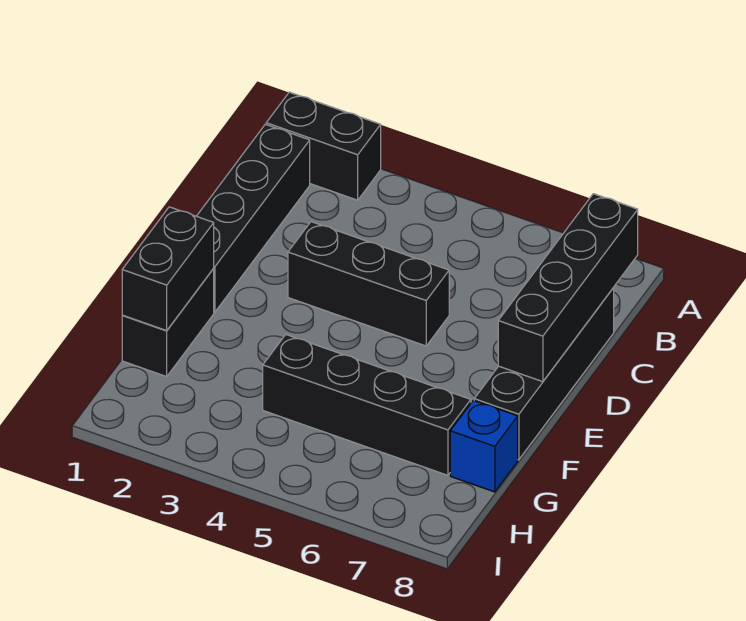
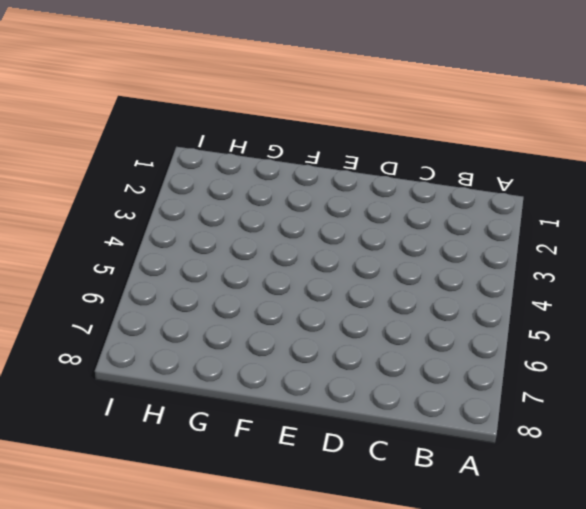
none -> black brick A1:A2 level 1
none -> black brick B1:E1 level 1

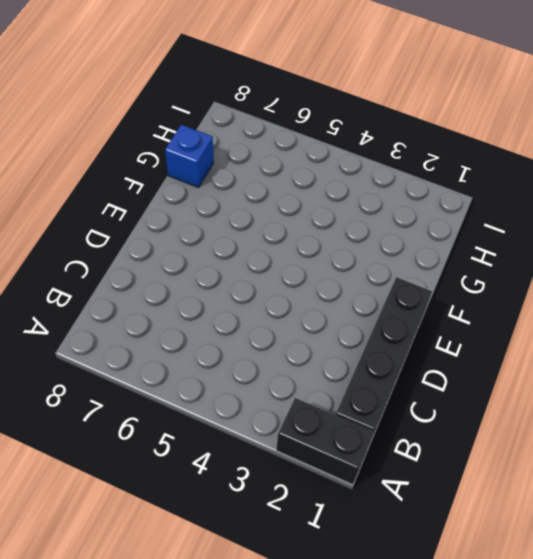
none -> black brick C8:F8 level 1
none -> black brick D3:D5 level 1

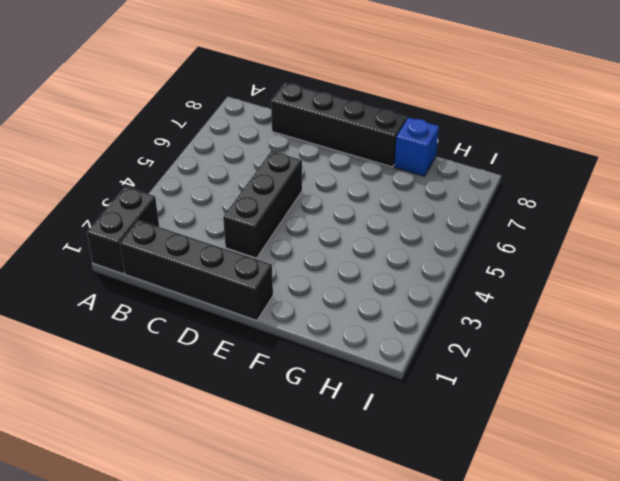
none -> black brick F1:G1 level 1
none -> black brick G4:G7 level 1

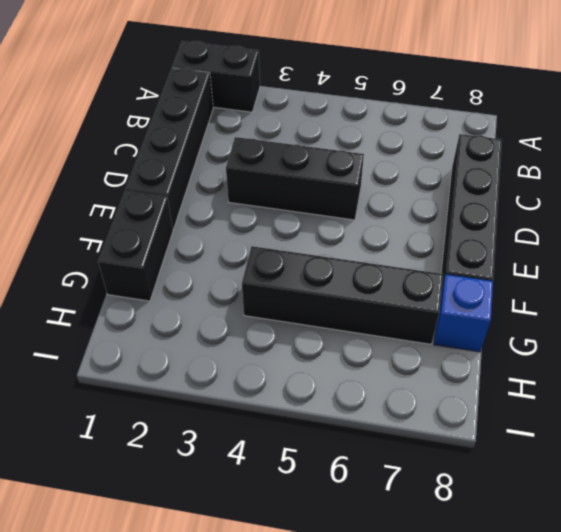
none -> black brick B8:E8 level 2
none -> black brick F1:G1 level 2

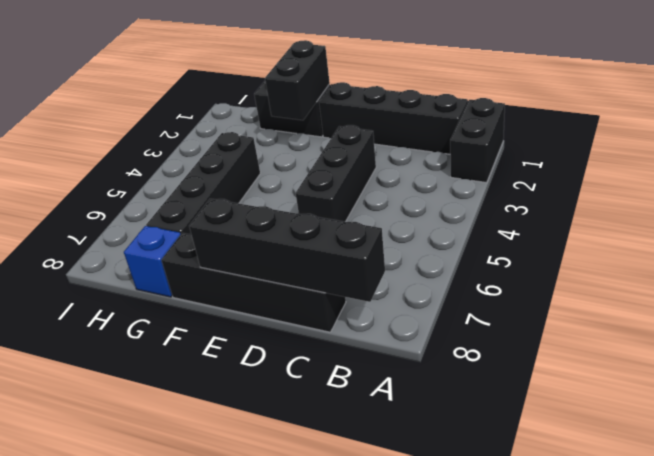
black brick F1:F2 level 2 -> black brick F1:G1 level 2

